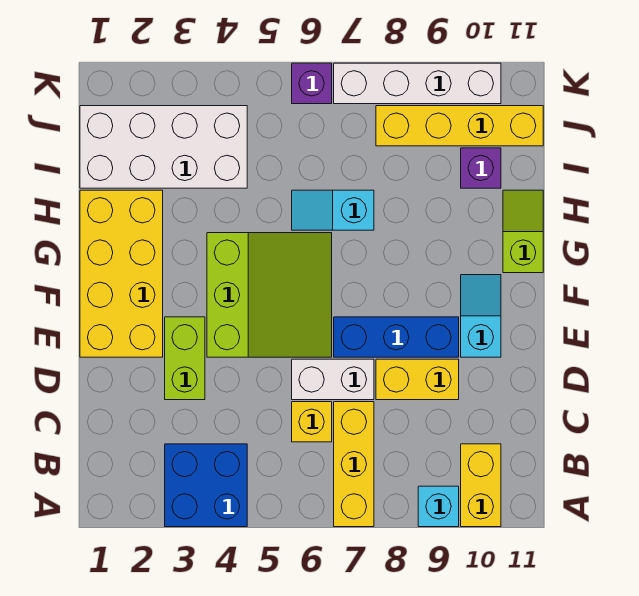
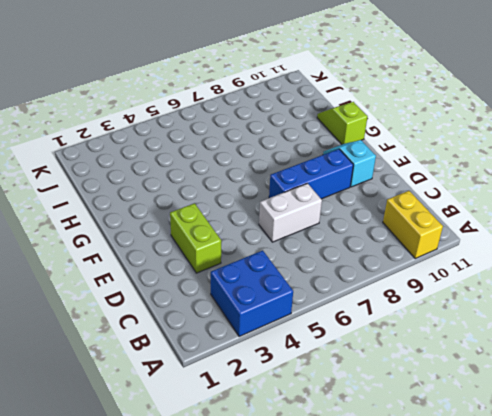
none -> yellow brick A7:C7 level 1
none -> cyan brick A9 level 1
none -> yellow brick C6 level 1

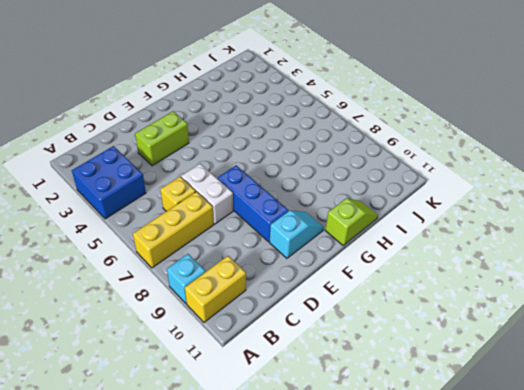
none -> yellow brick D8:D9 level 1
none -> yellow brick E1:H2 level 1
none -> lime slope E4:G6 level 1 top 4

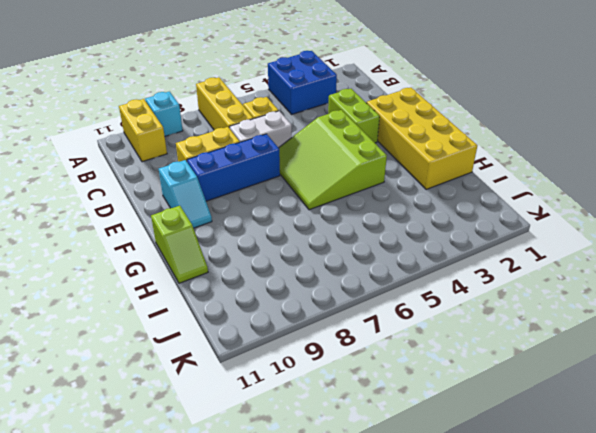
none -> cyan slope H6:H7 level 1 top 7
none -> white brick I1:J4 level 1
none -> purple brick I10 level 1

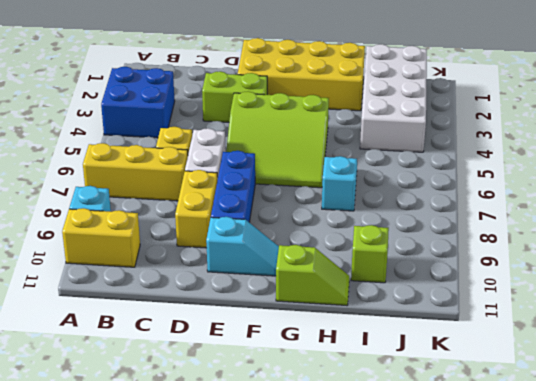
lime brick I10 level 1 -> purple brick I10 level 1
none -> yellow brick J8:J11 level 1
none -> purple brick K6 level 1
none -> white brick K7:K10 level 1

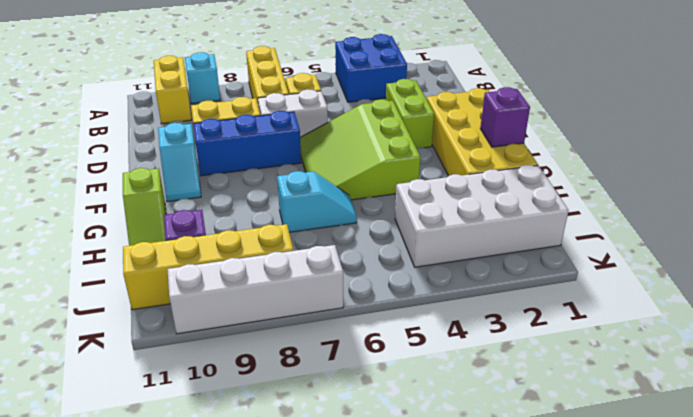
purple brick G1 level 2 -> purple brick K6 level 1

